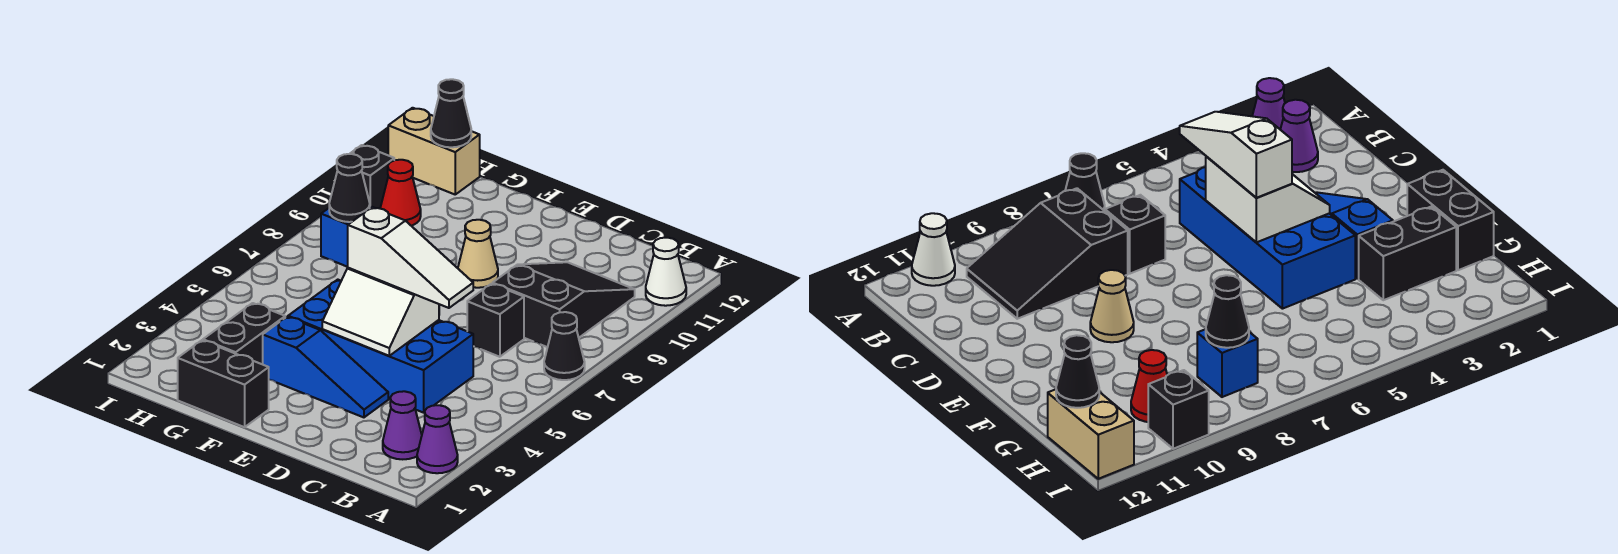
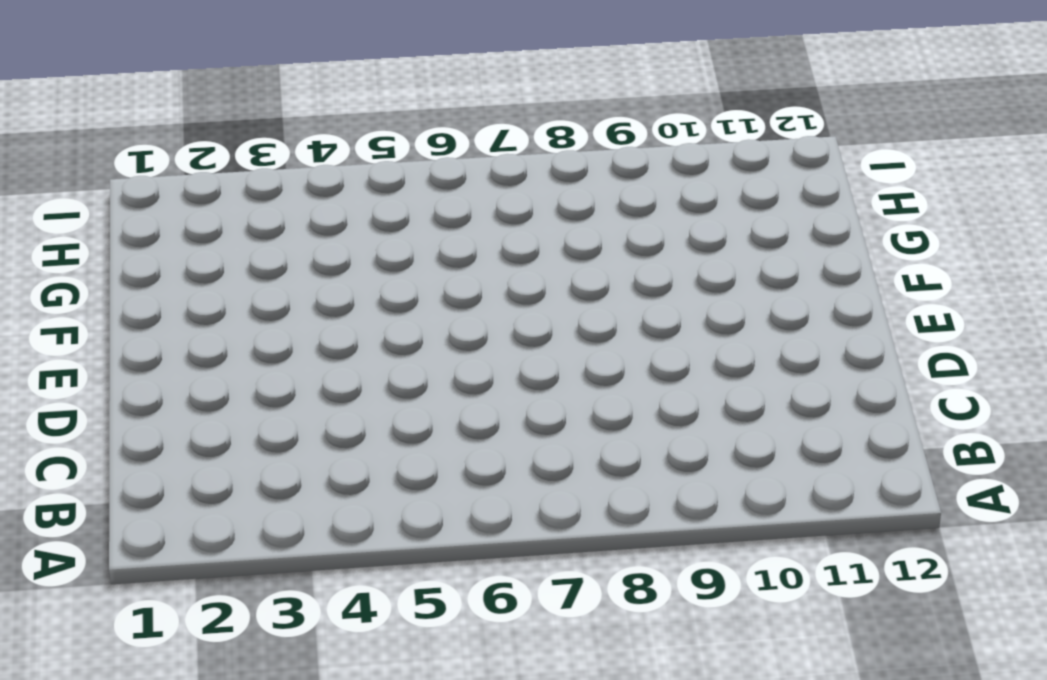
none -> purple cone A2 level 1
none -> black cone A7 level 1
none -> white cone A11 level 1

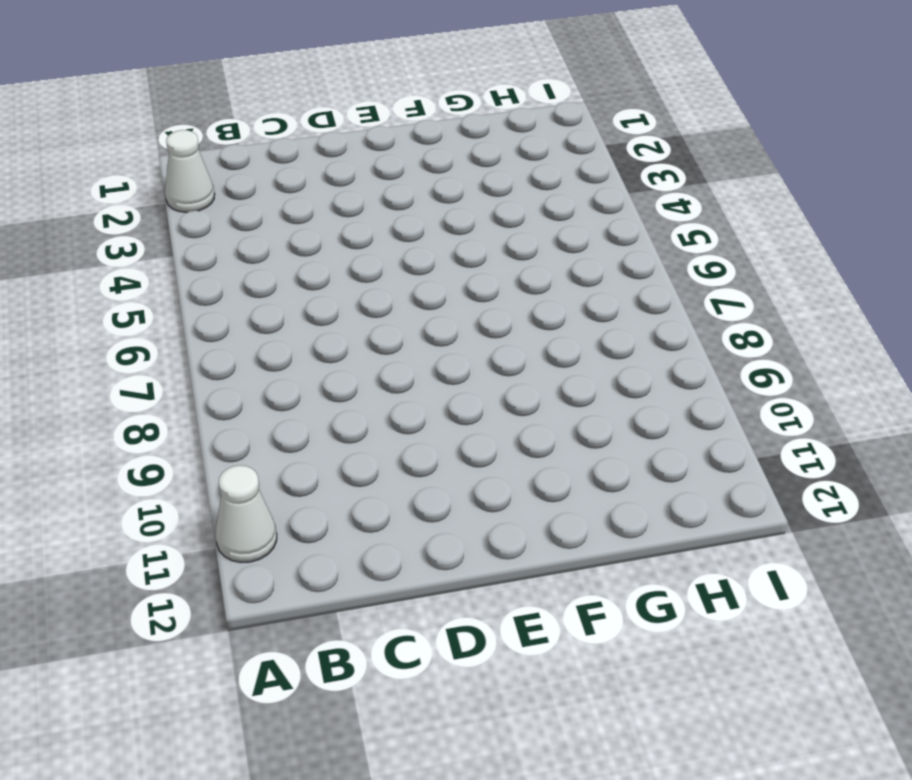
white cone A2 level 1 -> purple cone A2 level 1
none -> black cone A7 level 1
none -> purple cone B2 level 1
none -> black slope B8:C10 level 1 top 8

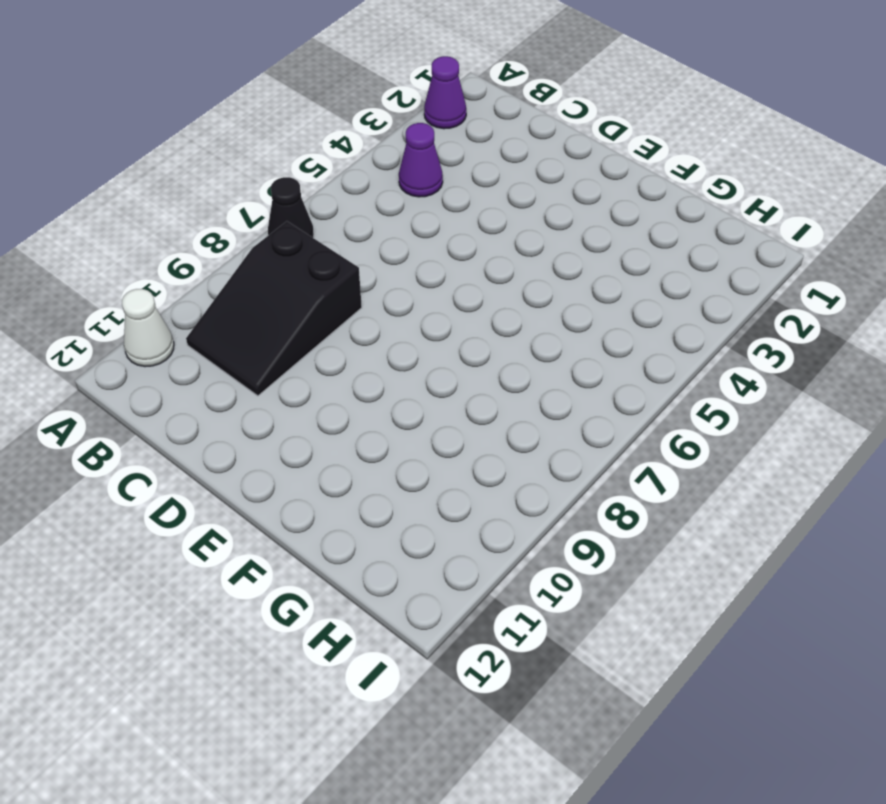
purple cone B4 level 1 -> purple cone B2 level 1
none -> blue brick C4:F5 level 1
none -> black brick C7 level 1
none -> blue slope D3:F3 level 1 top F

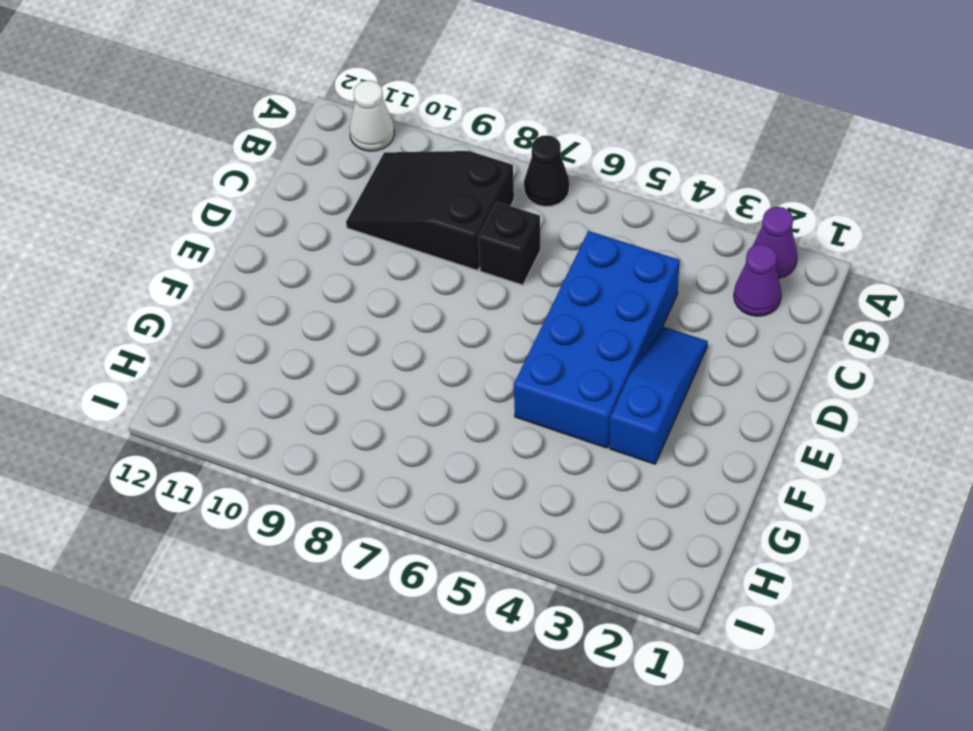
none -> tan cone E9 level 1
none -> black brick F1:G1 level 1
none -> black brick G2:G3 level 1

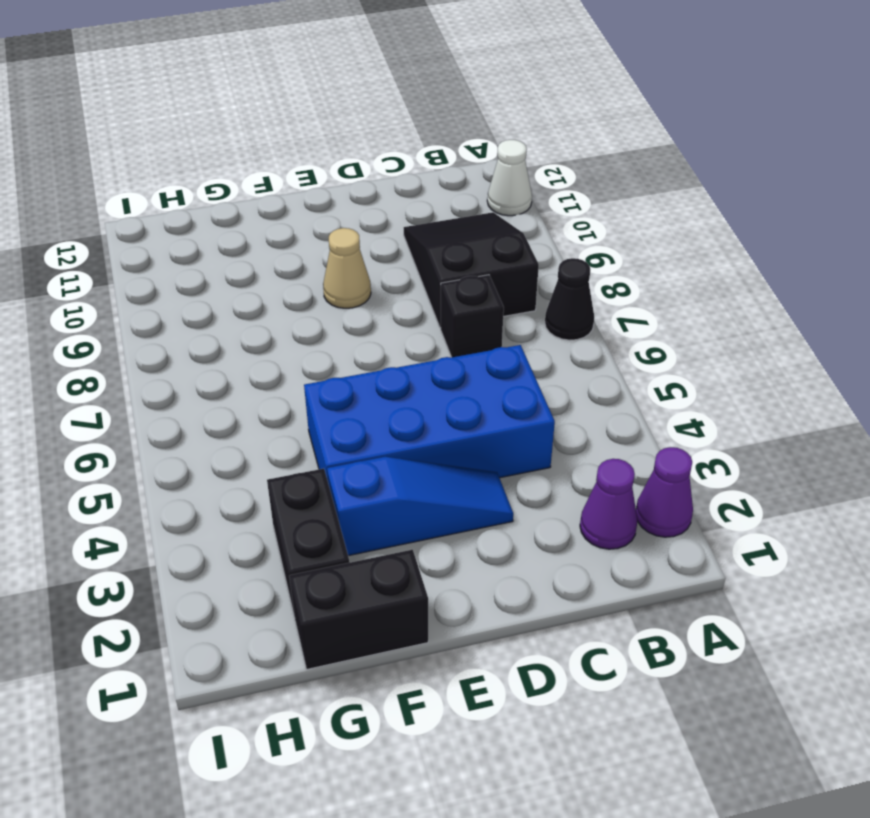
none -> blue brick H8 level 1
none -> red cone H10 level 1
none -> tan brick H12:I12 level 1

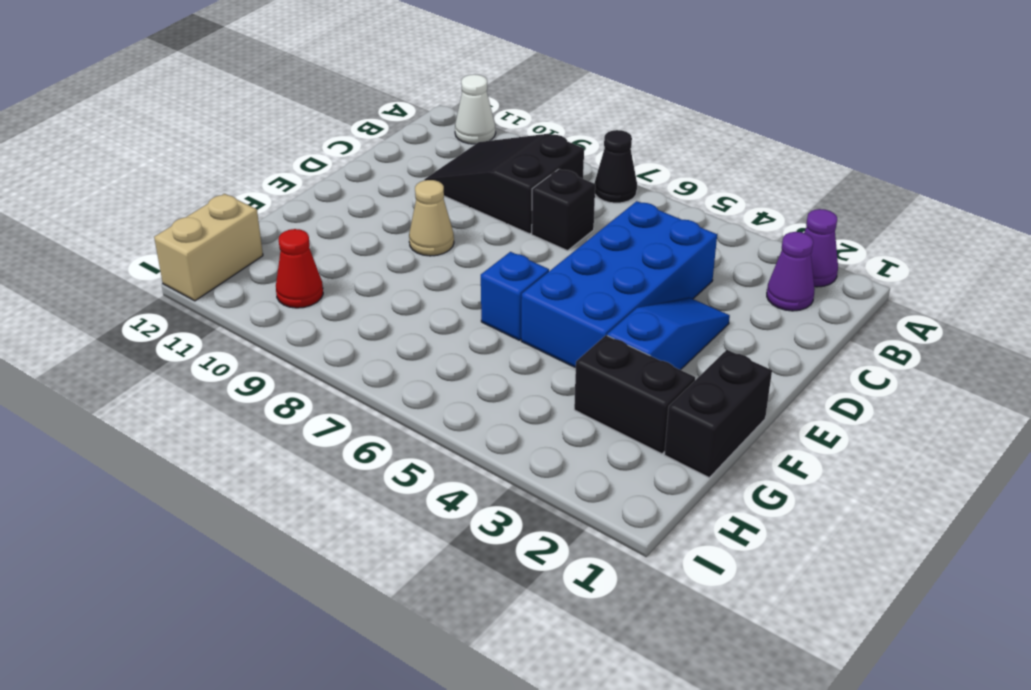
blue brick F6 level 1 -> blue brick H8 level 1
none -> black brick I10 level 1
none -> white slope D4:E5 level 2 top 5
none -> black cone H8 level 2

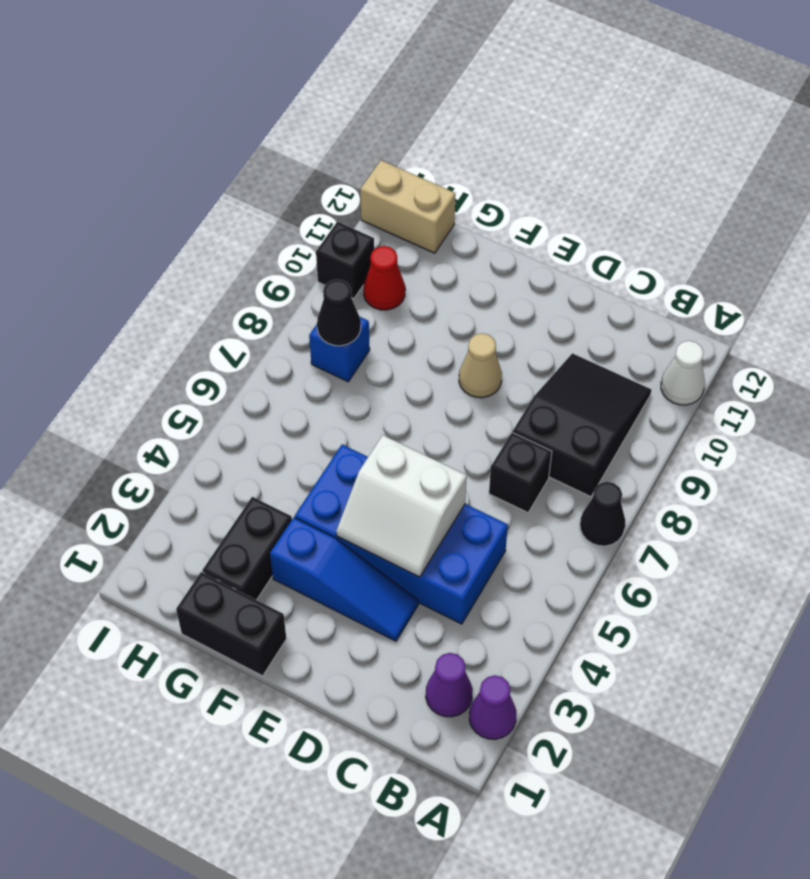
none -> black cone H12 level 2
none -> white slope C5:E5 level 3 top E

